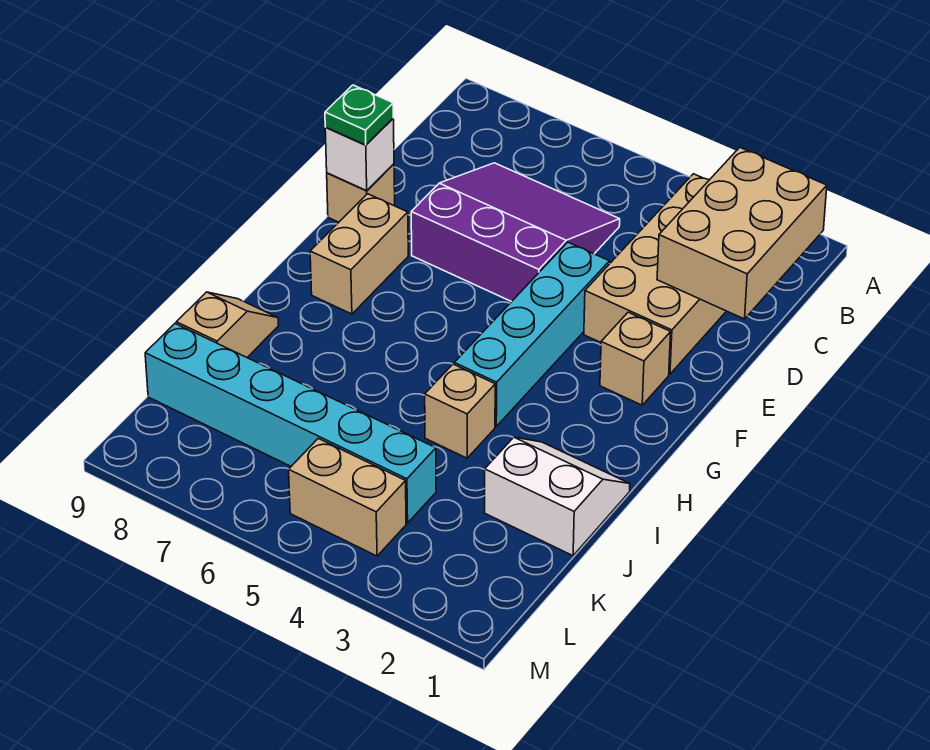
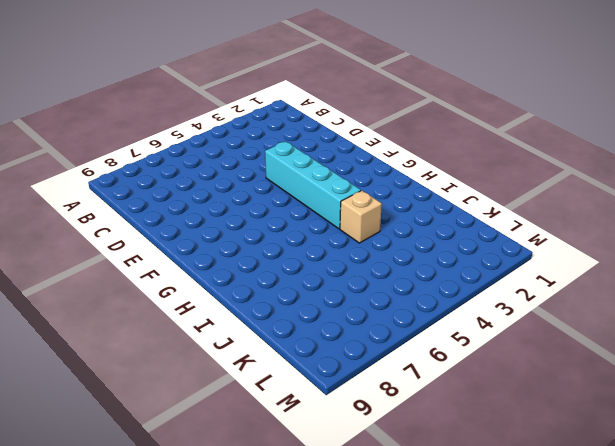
none -> tan brick B2:E3 level 1
none -> purple slope C5:E7 level 1 top E
none -> tan brick E9 level 1

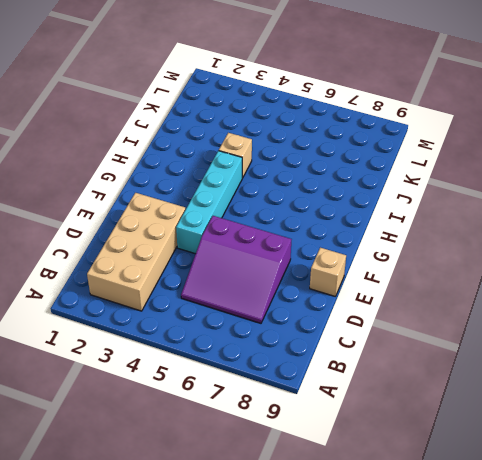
none -> tan brick F2 level 1
none -> tan brick F8:G8 level 1
none -> white slope I1:J2 level 1 top J

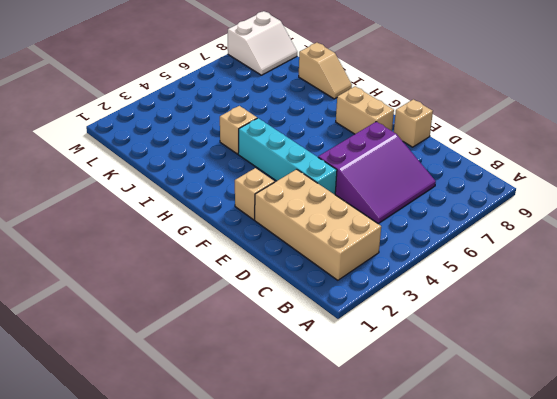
white slope L8:M9 level 1 top M -> white slope I1:J2 level 1 top J
none -> cyan brick K4:K9 level 1
none -> tan brick L4:L5 level 1
none -> tan brick B1:D2 level 2

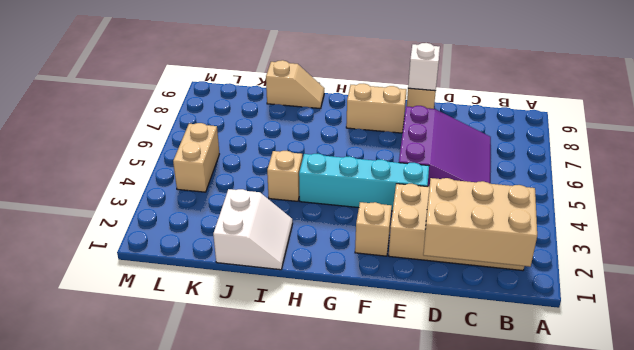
none -> cyan brick K4:K9 level 1
none -> green plate E9 level 3

